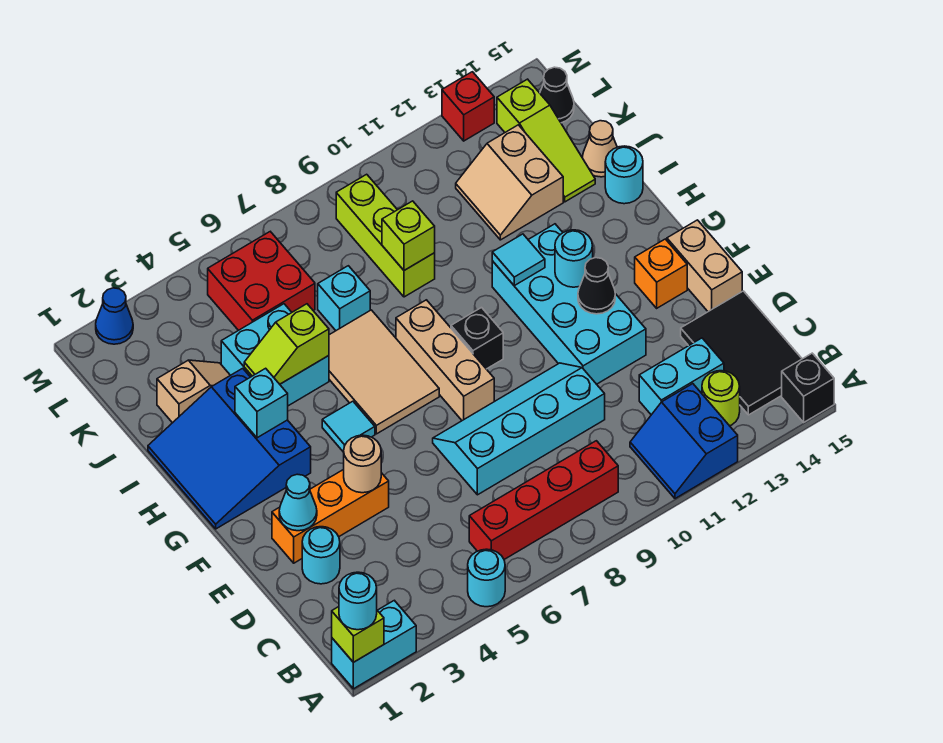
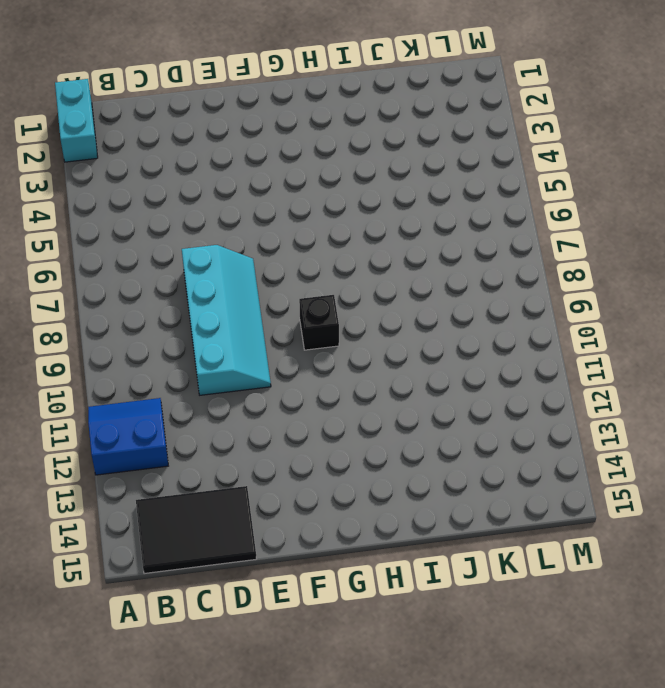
none -> cyan round brick A5 level 1
none -> black brick A15 level 1
none -> red brick B6:B9 level 1
none -> lime round brick B13 level 1

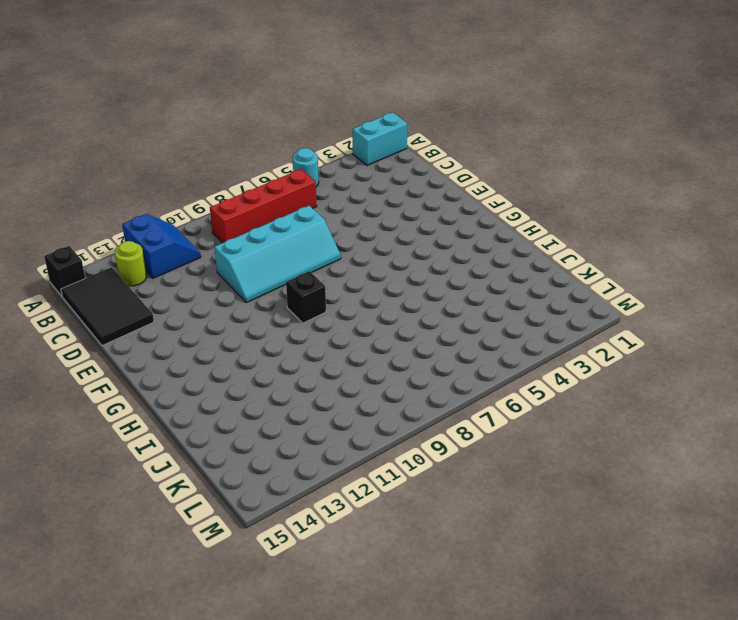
none -> cyan brick C12:C13 level 1
none -> cyan round brick D2 level 1
none -> orange brick E2:E4 level 1
none -> cyan brick E11:H12 level 1

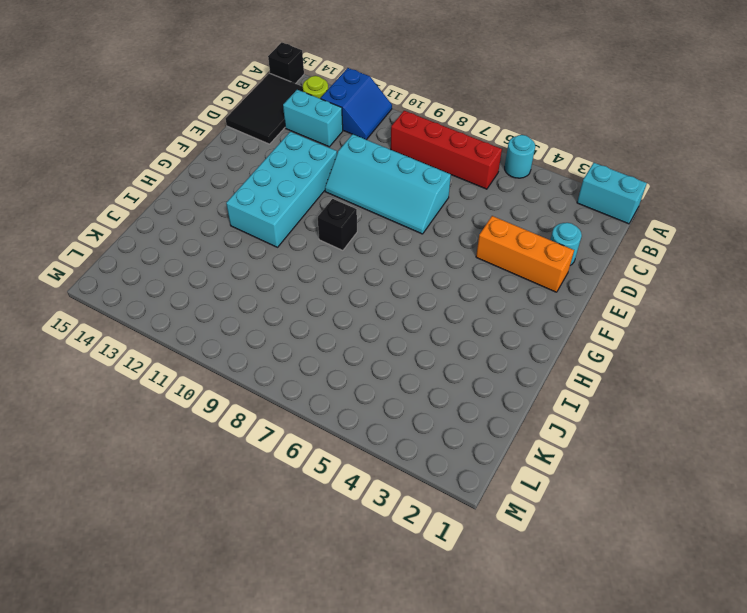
none -> tan brick E15:F15 level 1
none -> tan brick F8:H8 level 1
none -> orange brick F14 level 1
none -> blue slope G1:I3 level 1 top 3

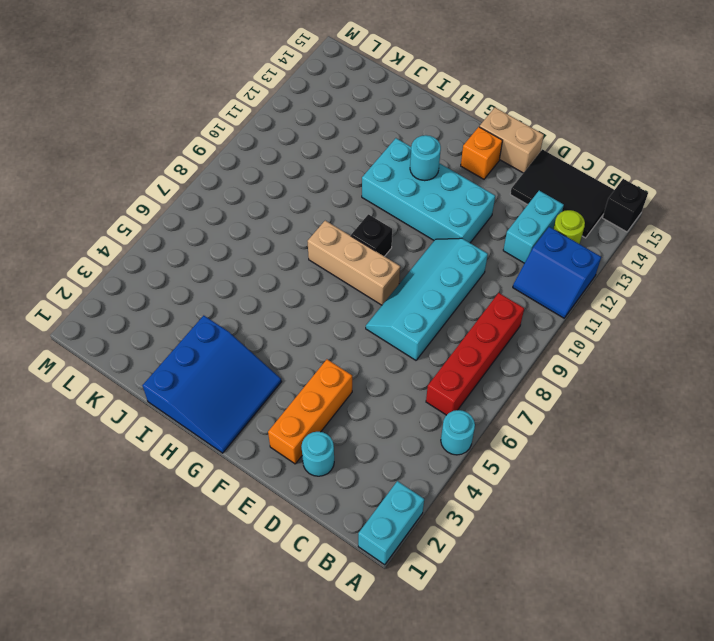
blue slope G1:I3 level 1 top I -> blue slope G1:I3 level 1 top 3
none -> cyan tile G5 level 1
none -> tan tile G6:I7 level 1
none -> cyan brick I4:J5 level 1
none -> cyan round brick I15 level 1

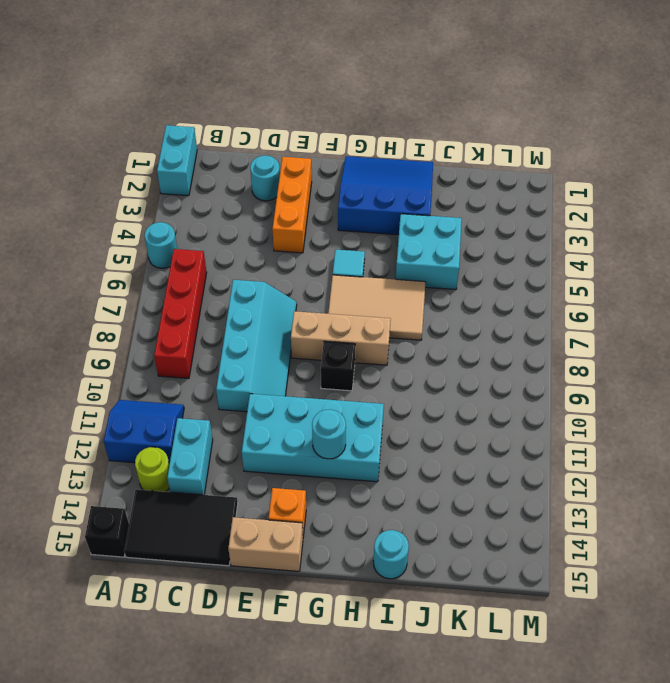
none -> tan slope J2:J3 level 1 top 2
none -> cyan brick J7 level 1
none -> lime brick J9:L9 level 1
none -> tan slope J12:K13 level 1 top 13

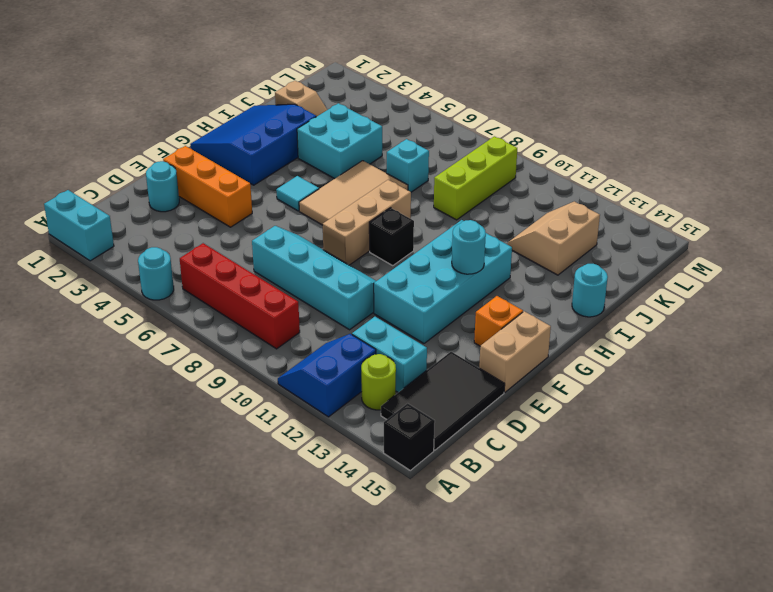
none -> lime slope J14:L14 level 1 top L
none -> tan cone J15 level 1
none -> red brick K5:L6 level 1
none -> black cone L15 level 1

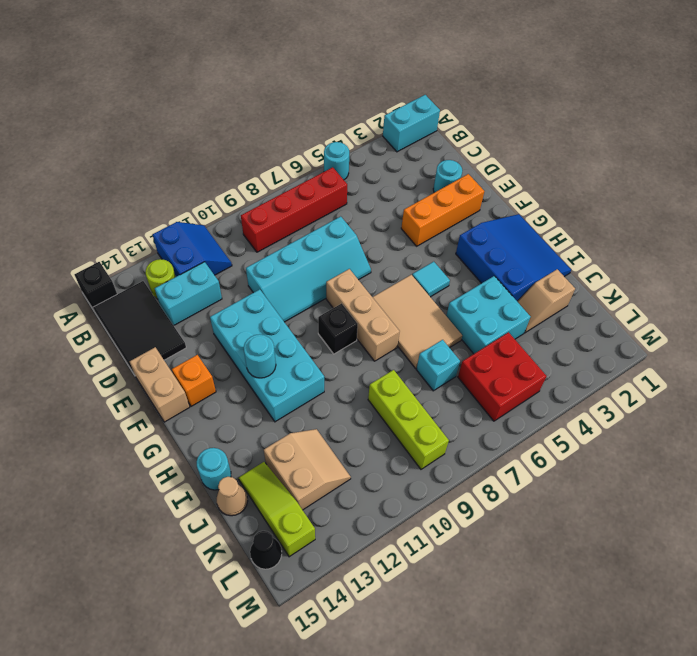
none -> blue cone M2 level 1
none -> red brick M13 level 1
none -> lime brick A1 level 2
none -> cyan cone E2 level 2

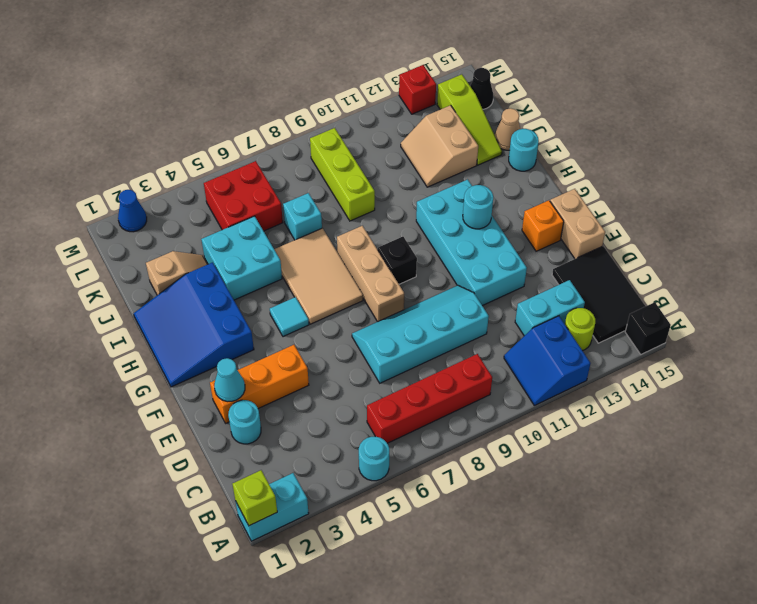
none -> tan round brick E4 level 2
none -> black cone F12 level 2
none -> cyan brick H3 level 2
none -> cyan tile H11 level 2

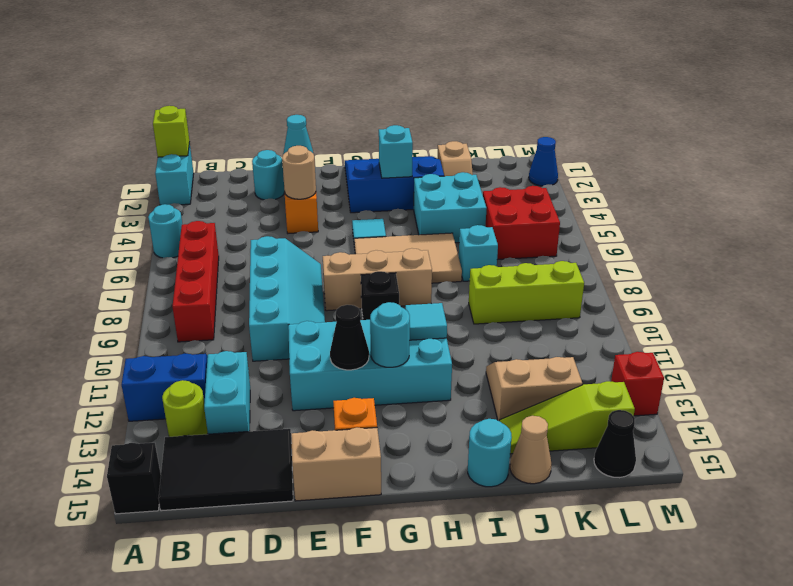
none -> lime slope I4:I5 level 2 top 5
none -> lime brick J9 level 2
none -> cyan round brick A1 level 3

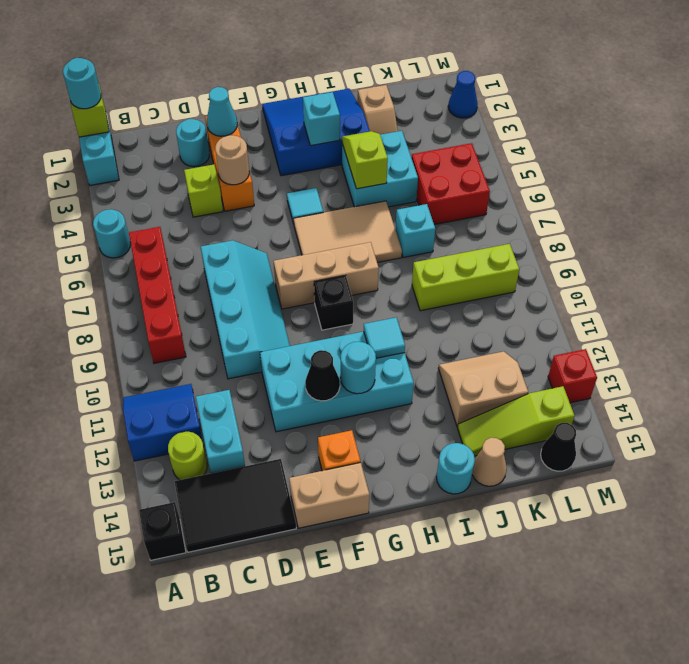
lime brick D4 level 1 -> lime brick J9 level 2

